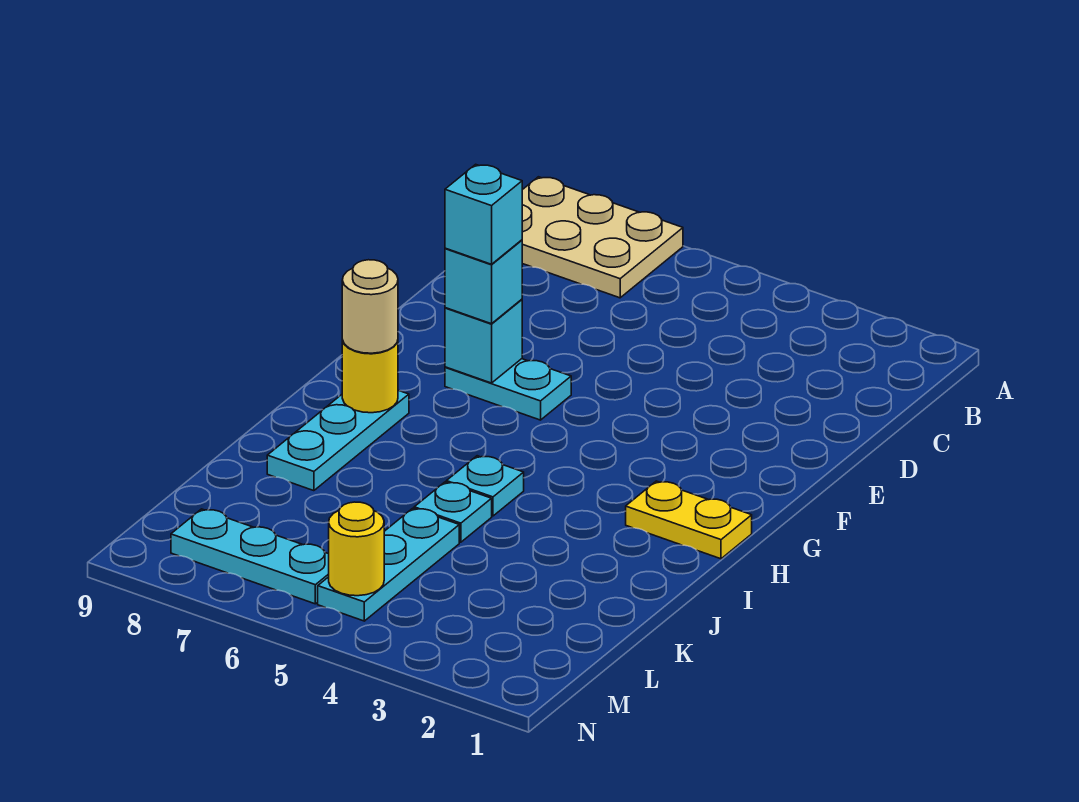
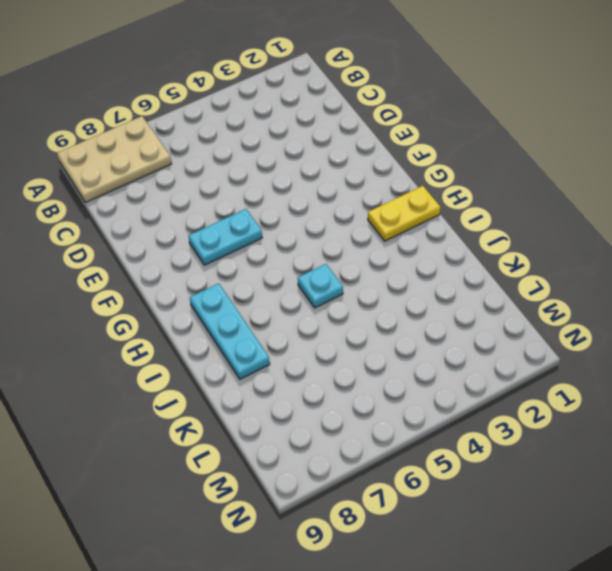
none -> cyan plate J5 level 1
none -> cyan plate K5:M5 level 1
none -> cyan plate M6:M8 level 1

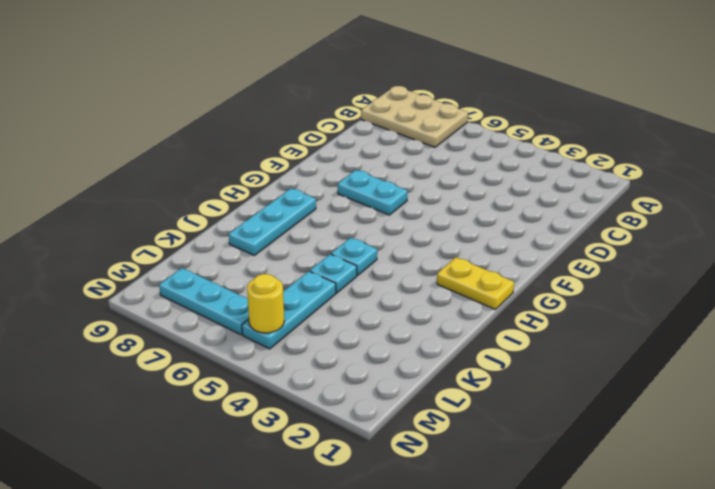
none -> cyan brick F7 level 2
none -> yellow round brick H8 level 2
none -> cyan brick F7 level 3

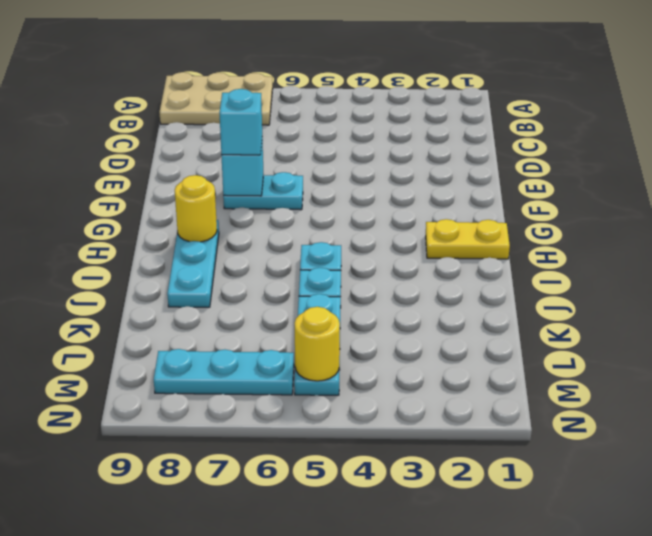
none -> tan round brick H8 level 3
none -> cyan brick F7 level 4

